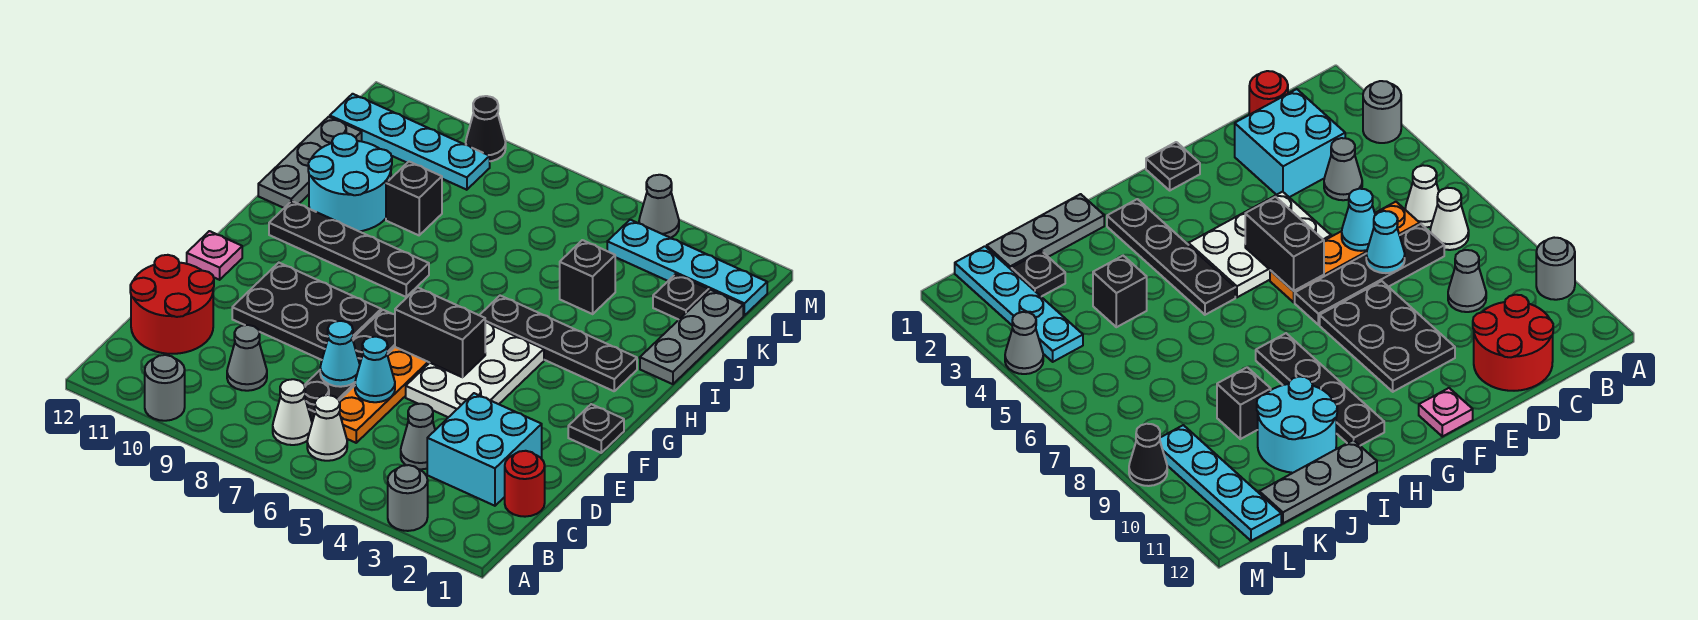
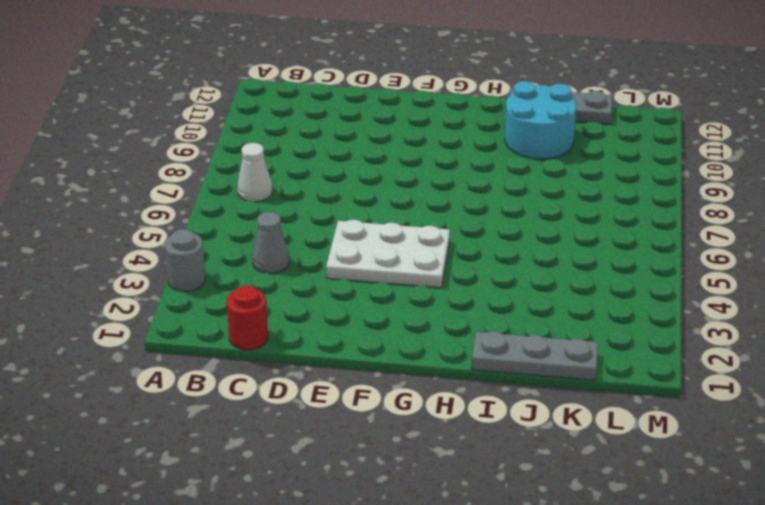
none -> grey round brick A10 level 1
none -> white cone B6 level 1
none -> cyan brick C2:D3 level 1
none -> orange plate C6:F6 level 1

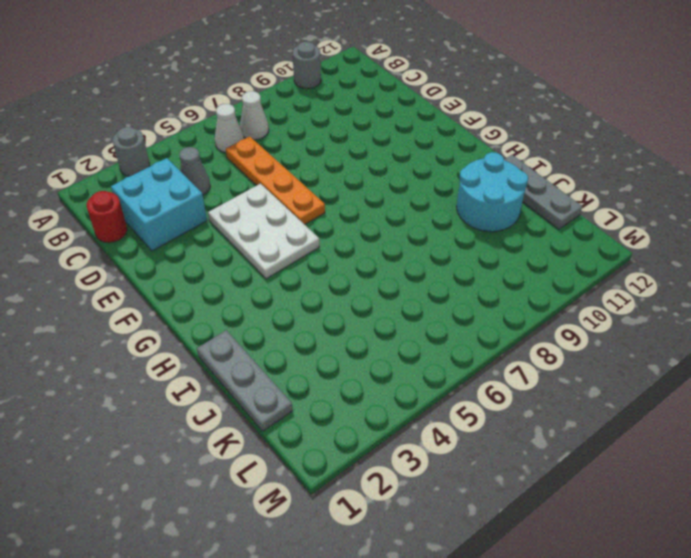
none -> black plate C7:F7 level 1
none -> grey cone C9 level 1
none -> red round brick C11:D12 level 1
none -> black plate E8:F10 level 1

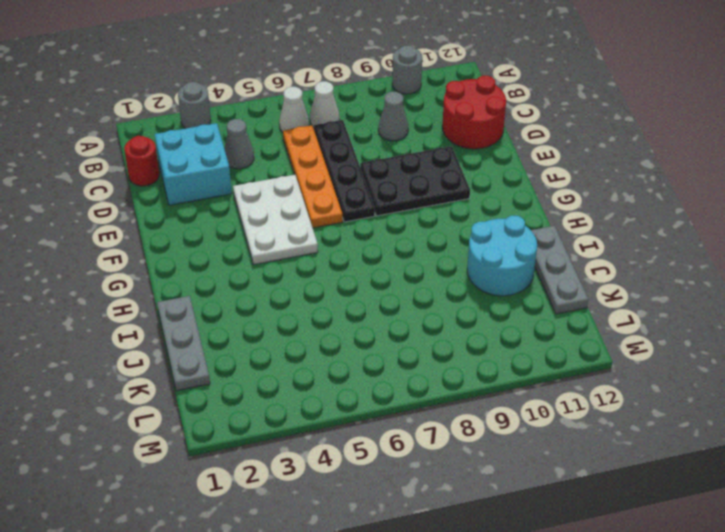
none -> black plate F1 level 1
none -> pink plate F12 level 1
none -> black plate H2:H5 level 1
none -> black plate H8:H11 level 1

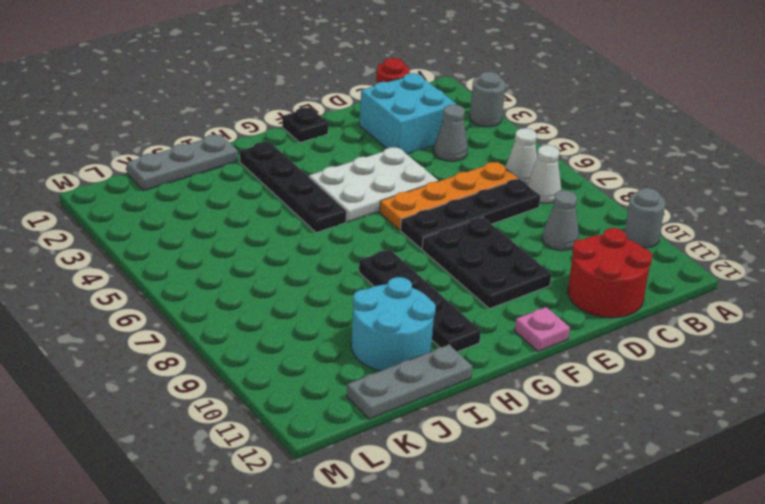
none -> black brick J4 level 1
none -> black brick J9 level 1
none -> black plate K2 level 1
none -> cyan plate L1:L4 level 1

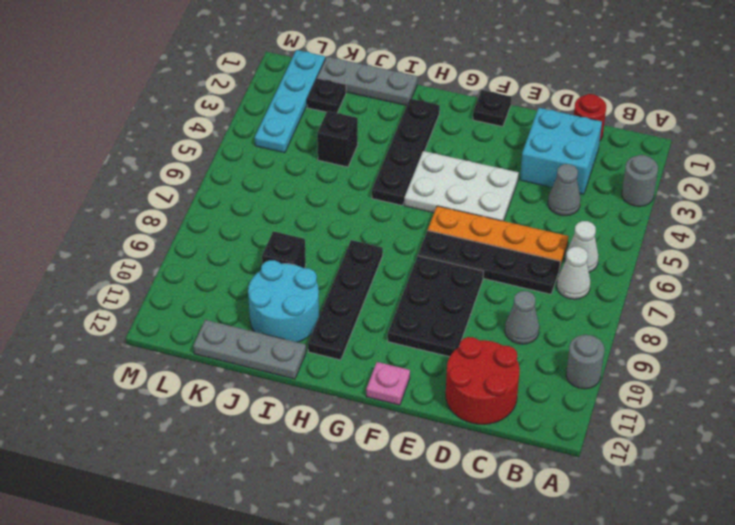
none -> cyan plate L9:L12 level 1
none -> grey cone M4 level 1
none -> black cone M9 level 1
none -> cyan cone D6 level 2

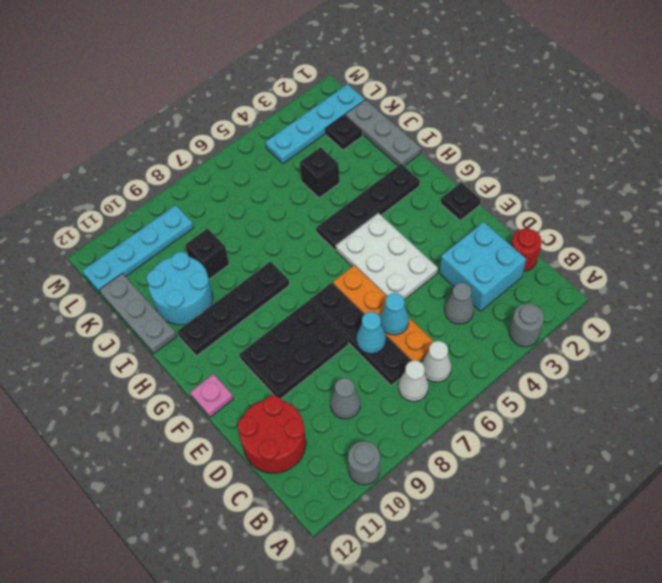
none -> grey cone M4 level 1
none -> black cone M9 level 1
none -> black brick F5:F6 level 2

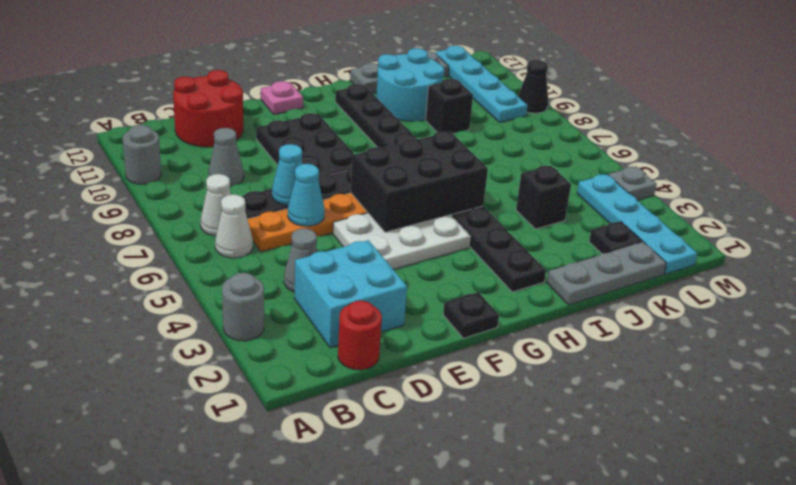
black brick F5:H6 level 2 -> black brick F5:F6 level 2
grey plate M4 level 1 -> grey cone M4 level 1

